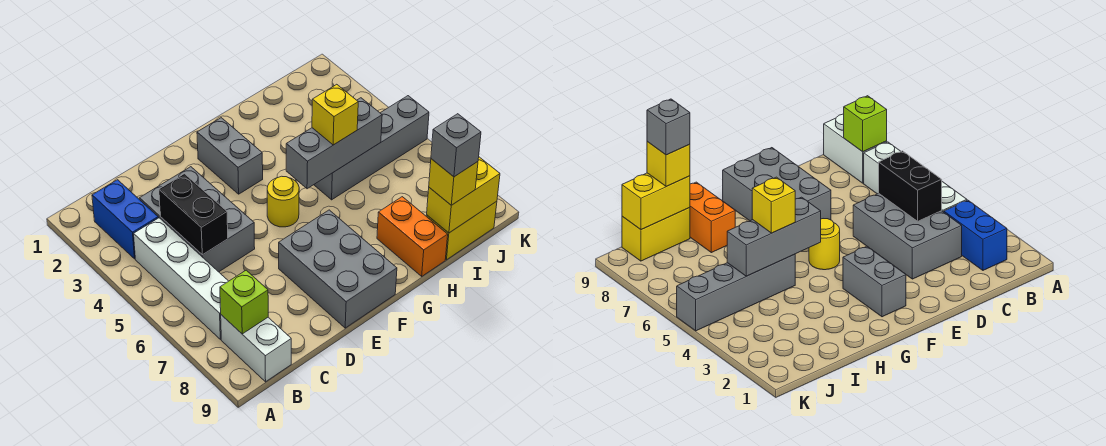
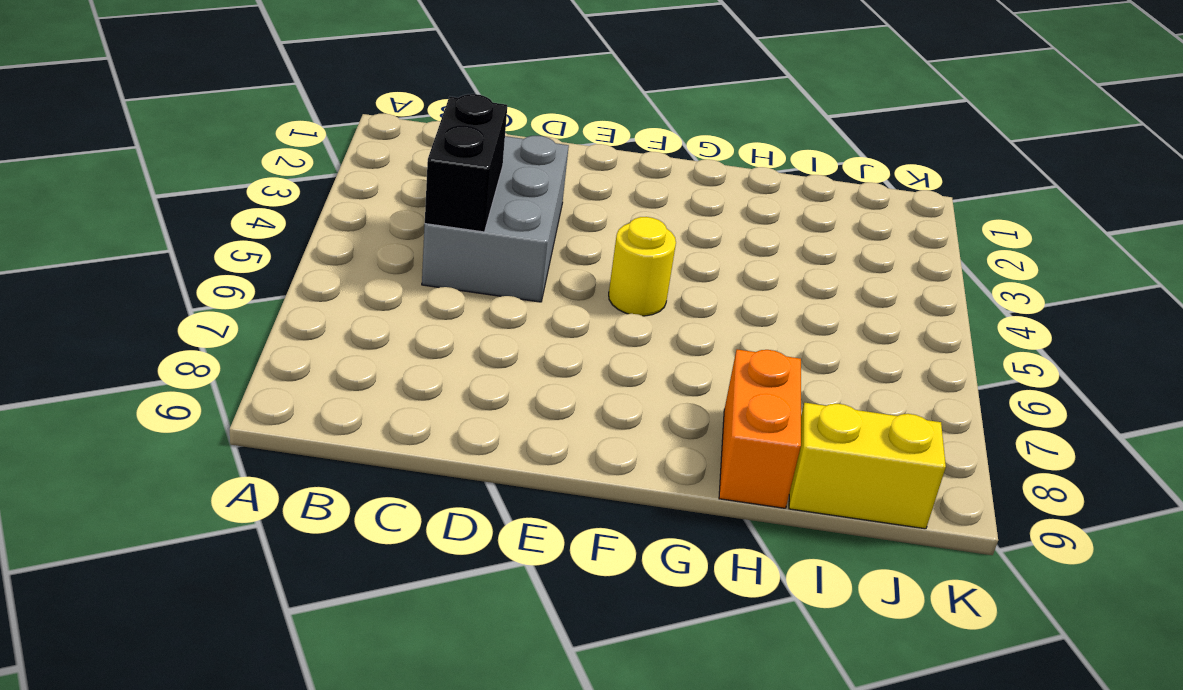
none -> blue brick B2:B3 level 1
none -> white brick B4:B7 level 1
none -> white brick B8:B9 level 1

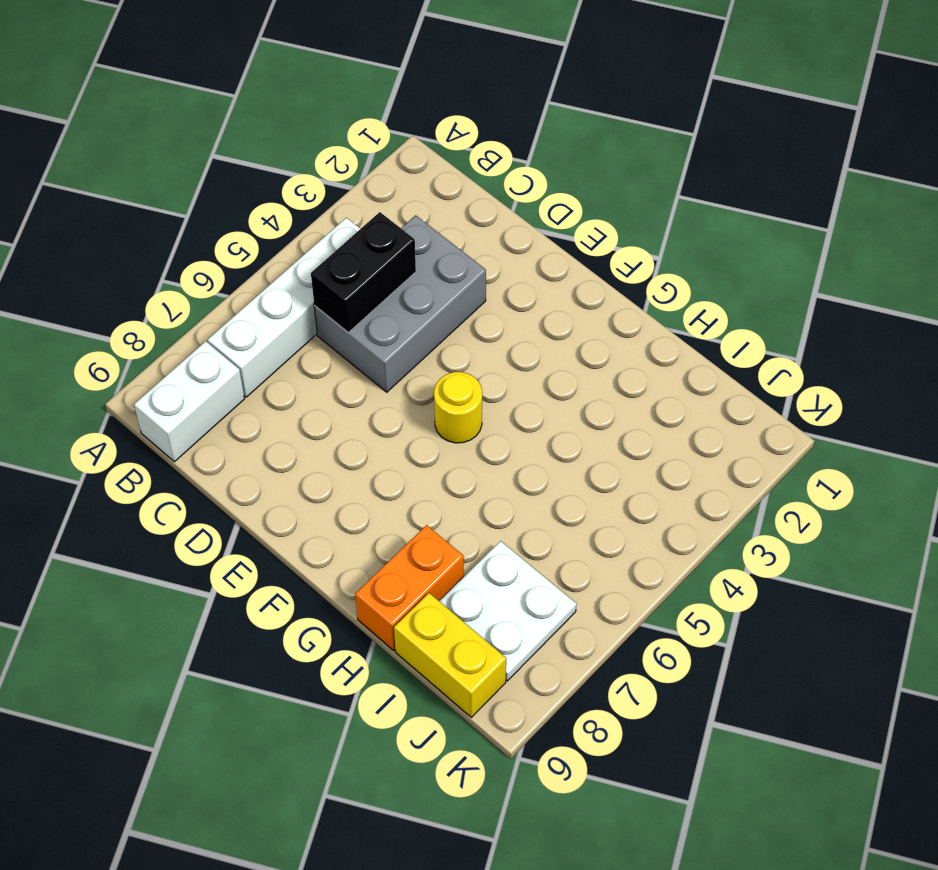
white plate I7:J8 level 1 -> none
none -> blue brick B2:B3 level 1
none -> grey brick E7:F9 level 1
none -> grey brick F2:F3 level 1

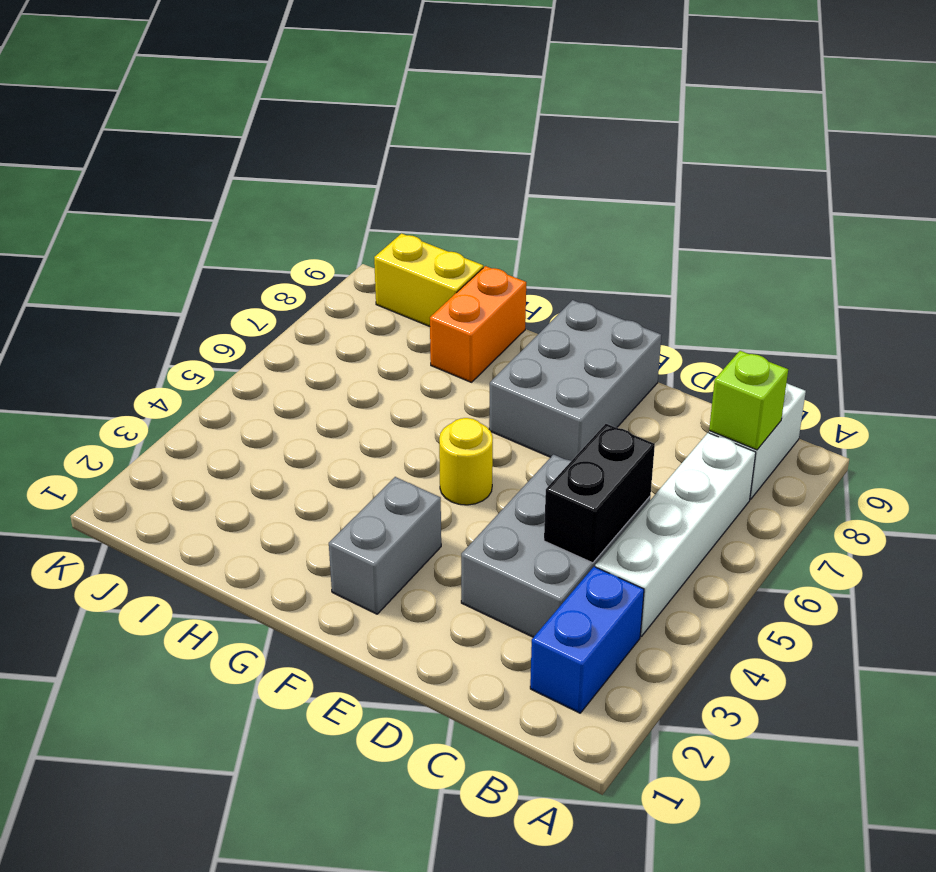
none -> grey brick H5:K5 level 1
none -> grey brick G5:I5 level 2
none -> yellow brick I9:J9 level 2

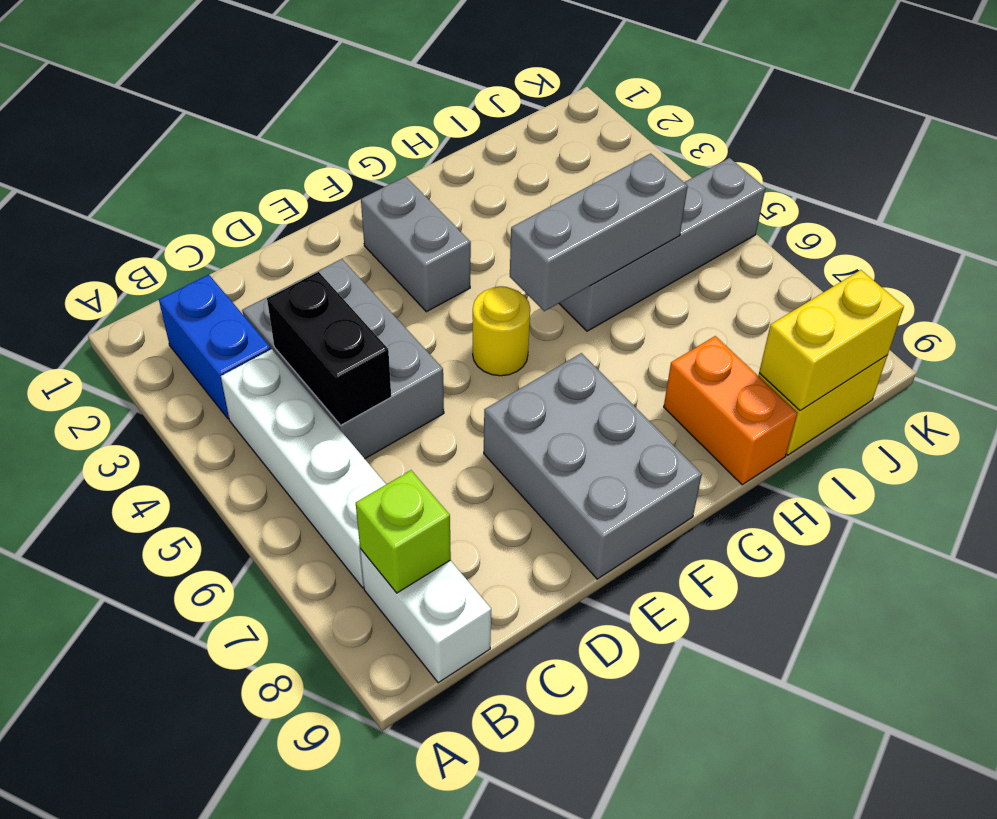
none -> yellow brick H5 level 3
none -> yellow brick I9 level 3
none -> grey brick I9 level 4

